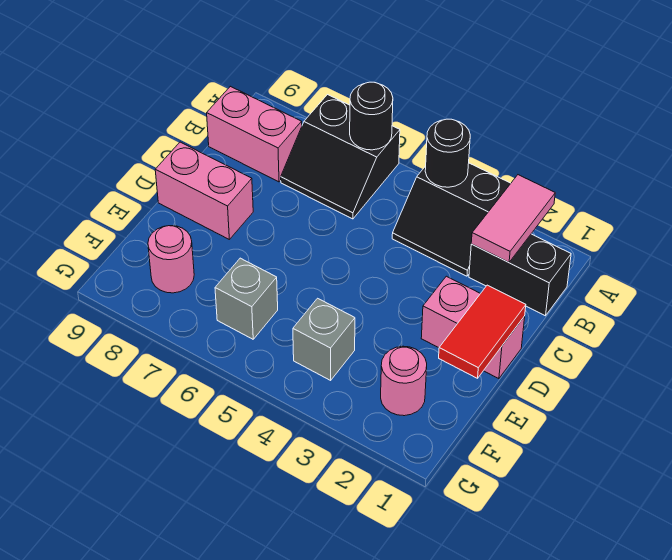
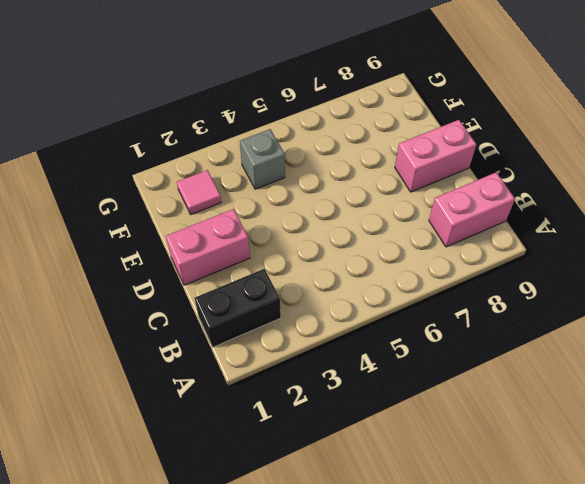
pink tile F2 level 1 -> pink round brick F2 level 1
none -> black slope A3:B4 level 1 top A
none -> black slope A6:B7 level 1 top A
none -> grey brick F6 level 1

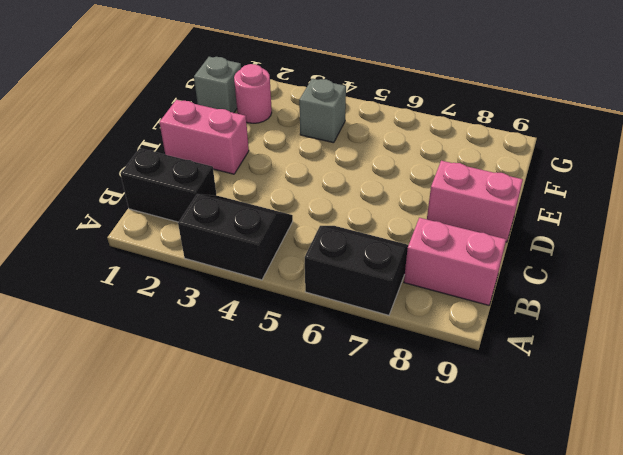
grey brick F1 level 1 -> grey brick F6 level 1
none -> pink round brick F8 level 1
none -> pink tile A2:B2 level 2
none -> black round brick A4 level 2

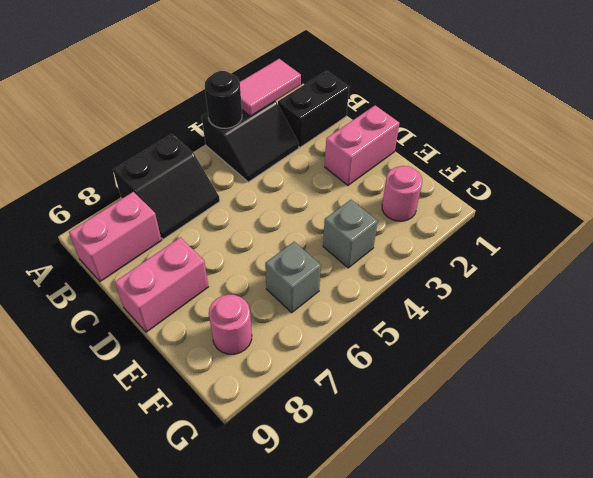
pink tile A2:A3 level 2 -> pink tile A2:B2 level 2
none -> black round brick A6 level 2
none -> red tile D1:E1 level 2

